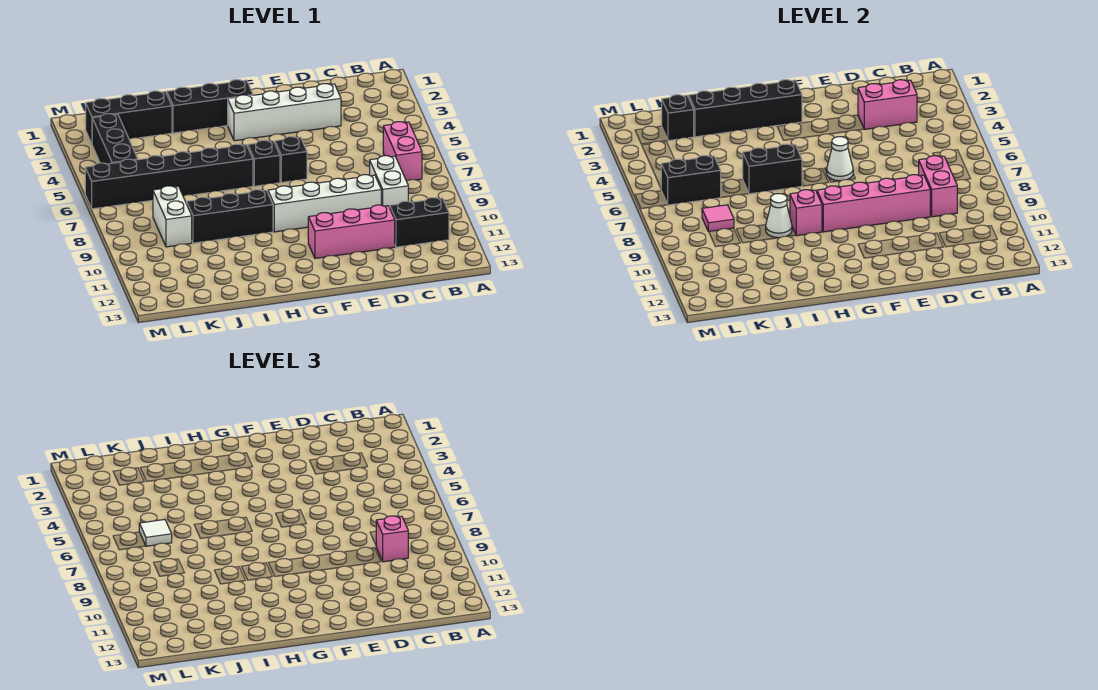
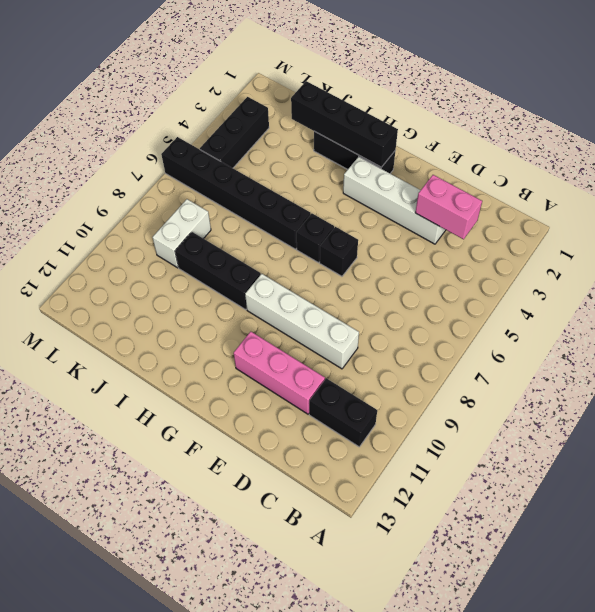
none -> pink brick B6:B7 level 1
none -> white brick C8:C9 level 1
none -> black brick J2:L2 level 1

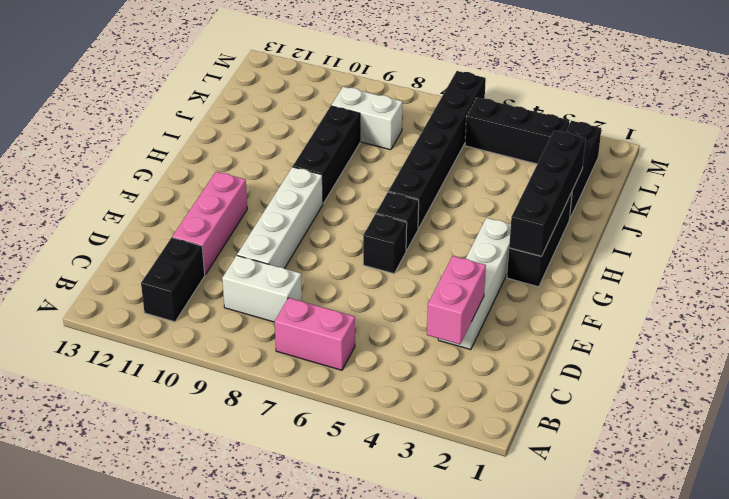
none -> pink brick C8:C9 level 2
none -> pink brick D9:G9 level 2
none -> white cone F6 level 2

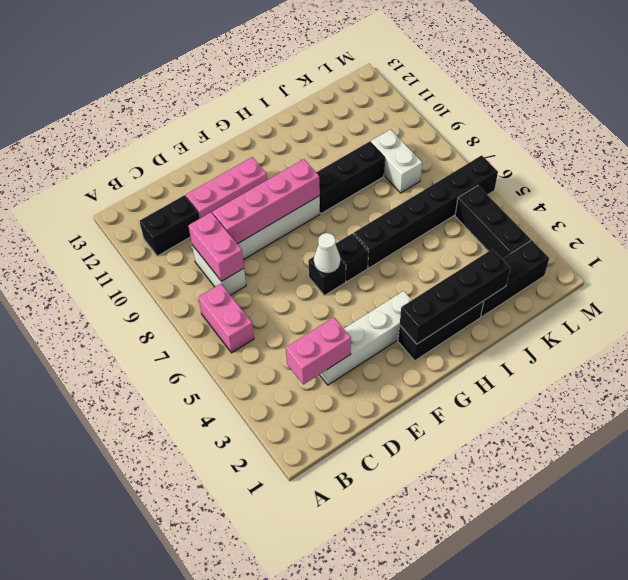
none -> black brick H6:I6 level 2
none -> pink brick H9 level 2
none -> white cone I9 level 2

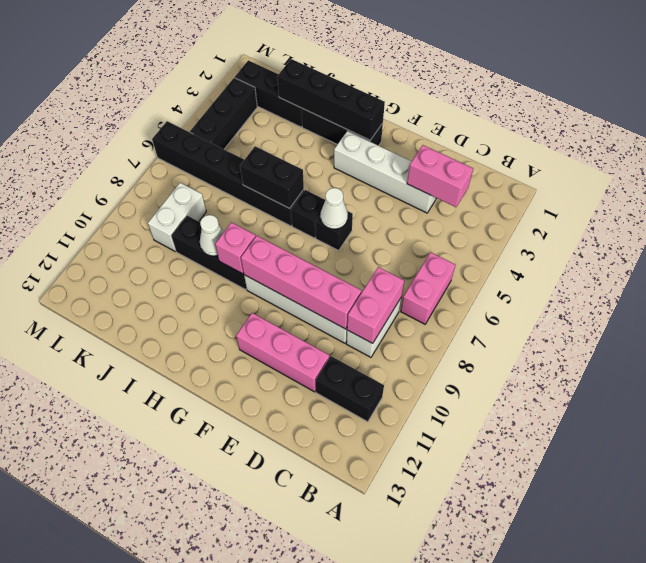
none -> black brick K2 level 2
none -> black brick K6:L6 level 2
none -> pink tile K8 level 2

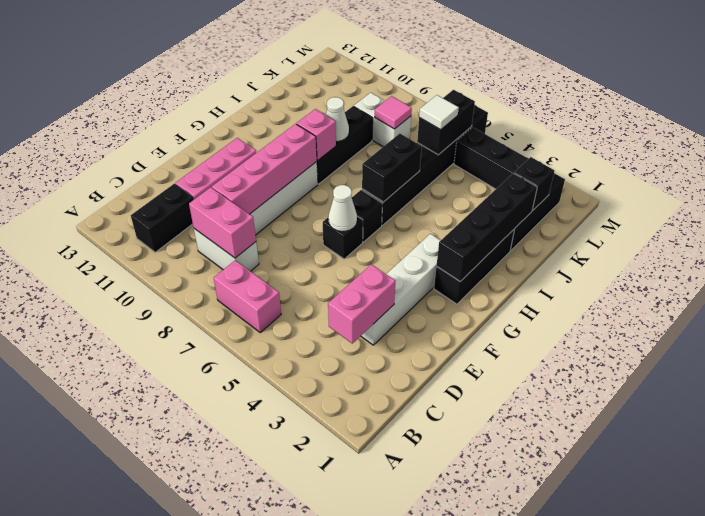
none -> pink brick C9 level 3

